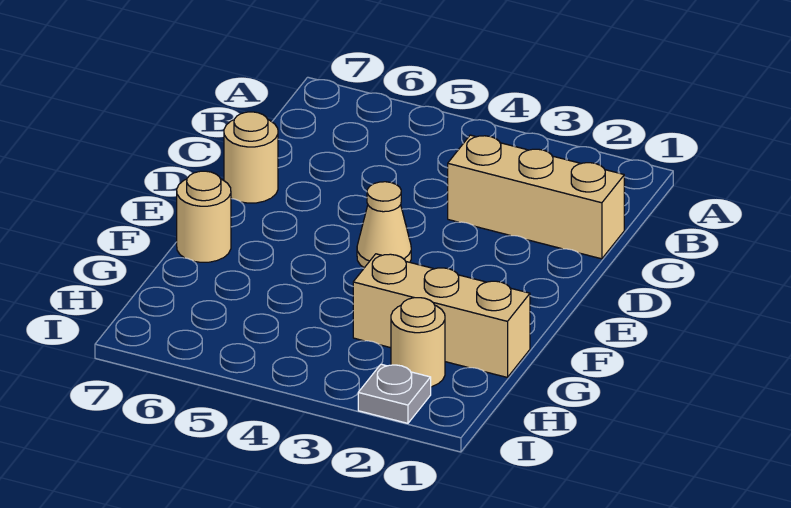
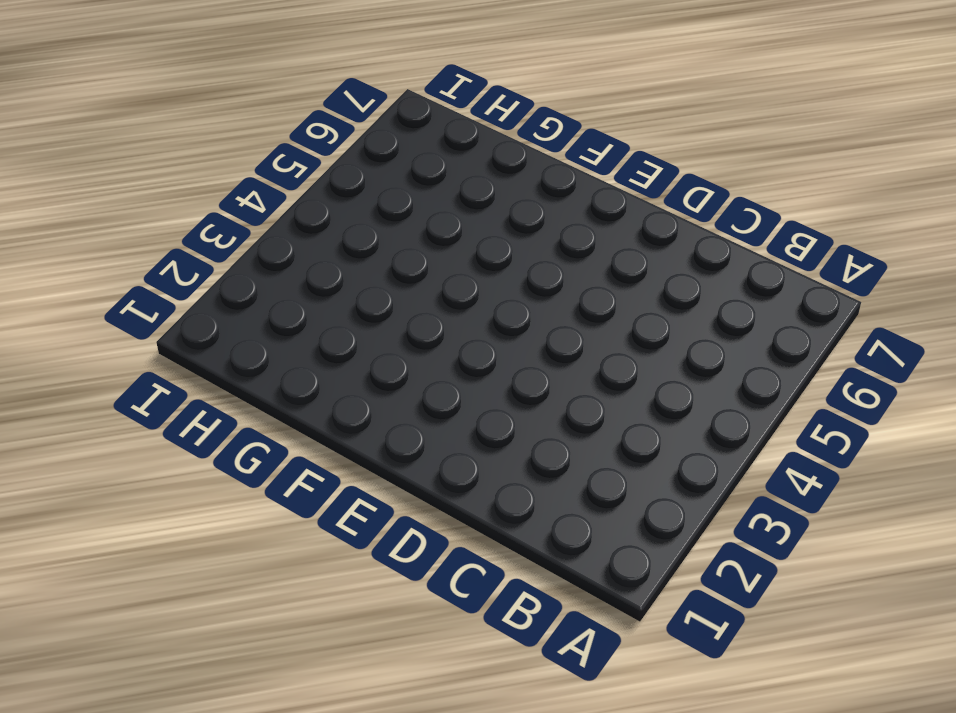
none -> tan brick C1:C3 level 1
none -> tan round brick D7 level 1

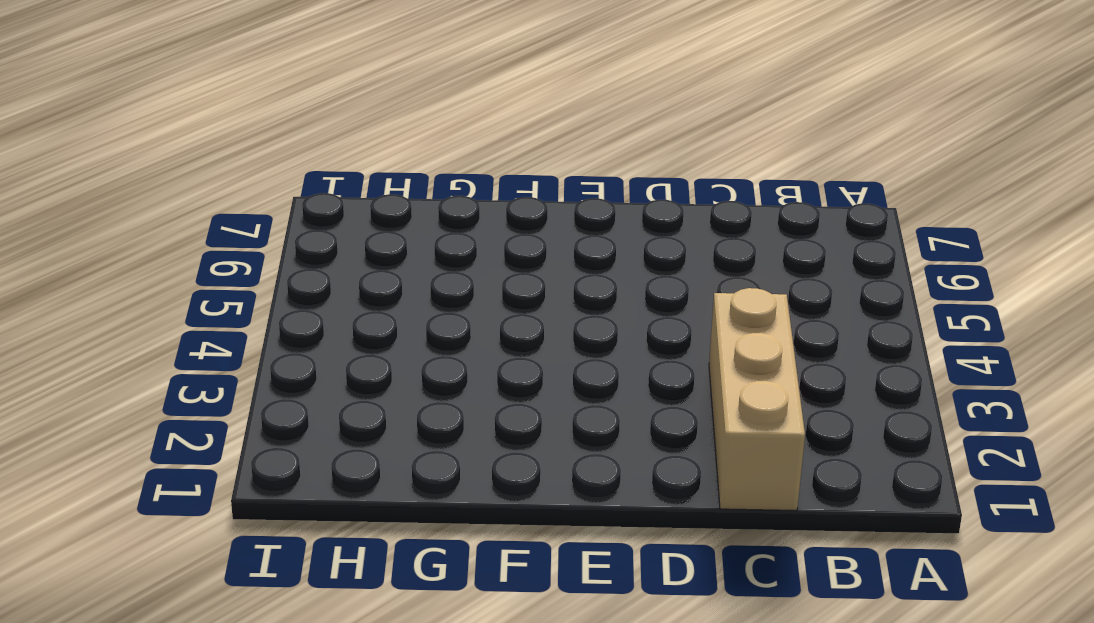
none -> tan round brick D7 level 1
none -> tan cone E4 level 1

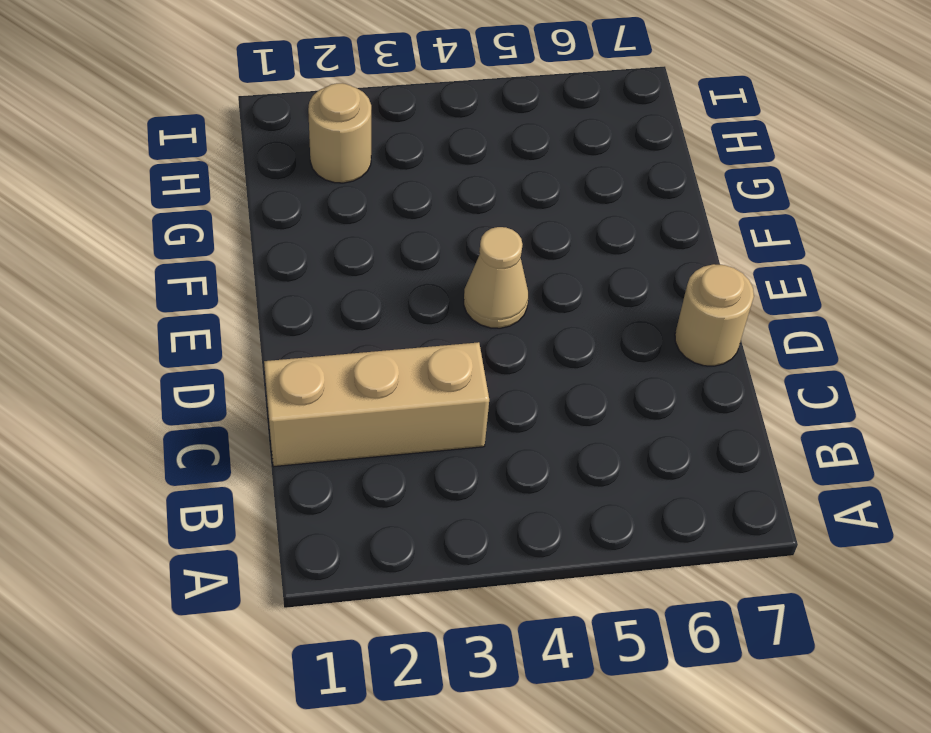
none -> tan round brick F7 level 1
none -> tan brick G1:G3 level 1

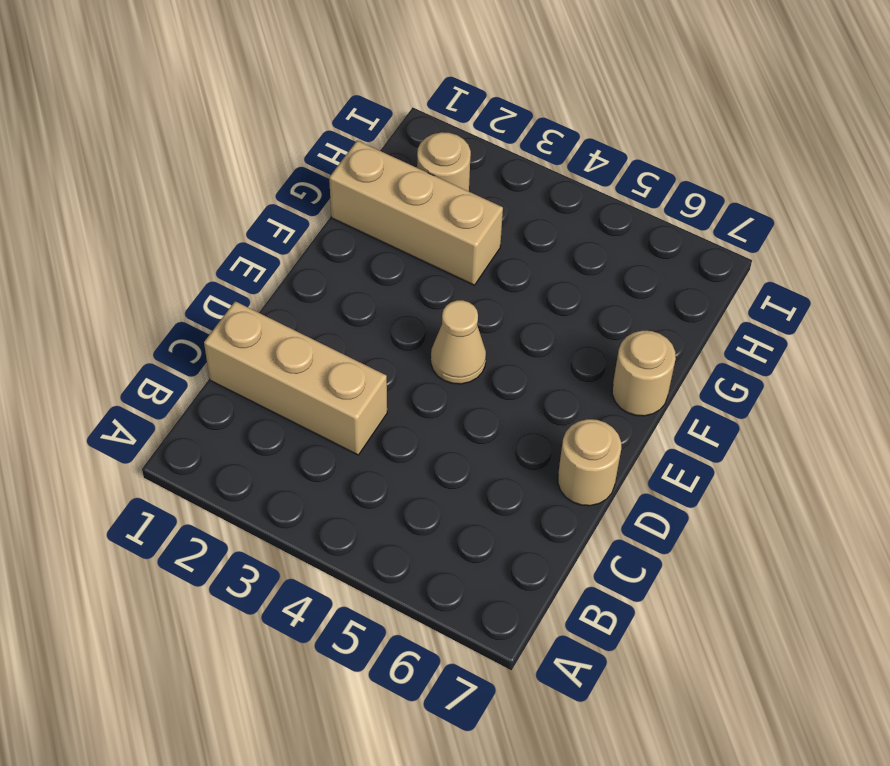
none -> grey plate I2 level 1

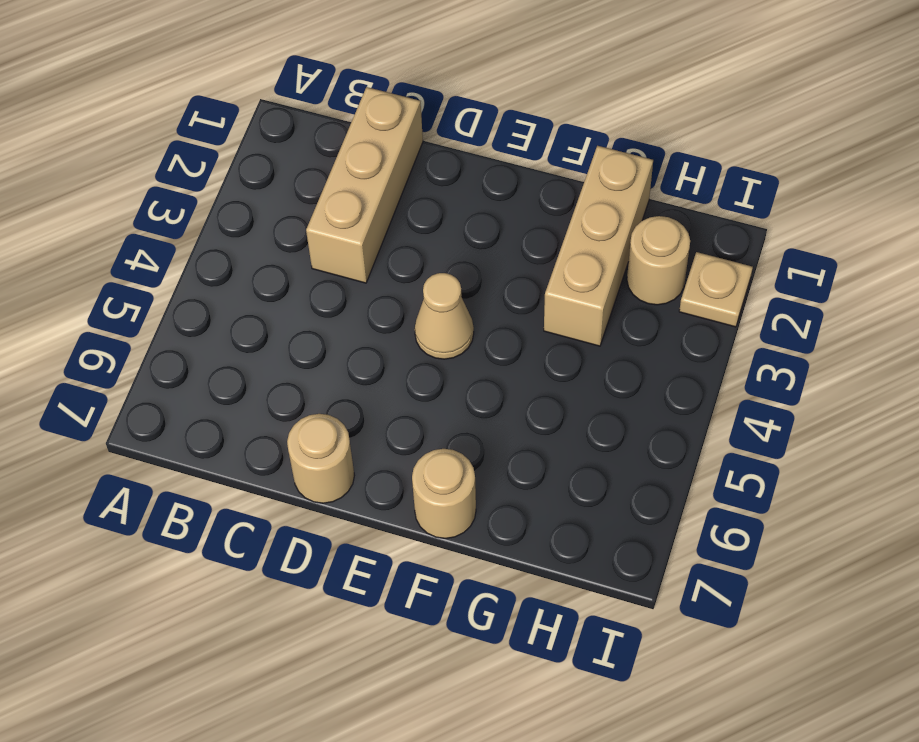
tan plate I2 level 1 -> grey plate I2 level 1

